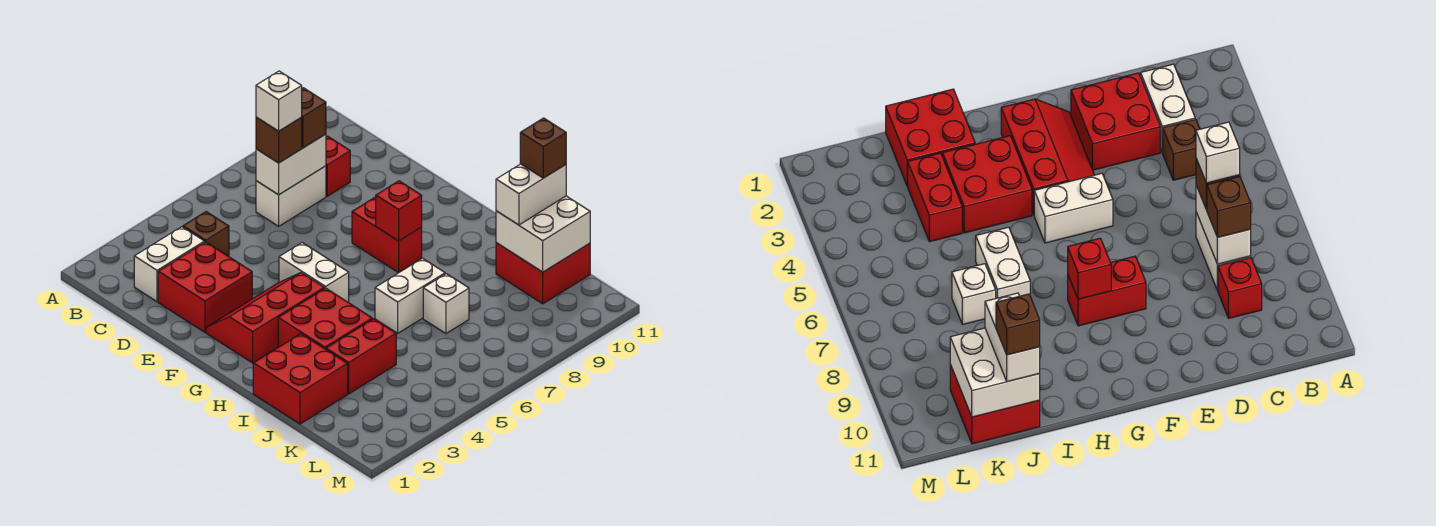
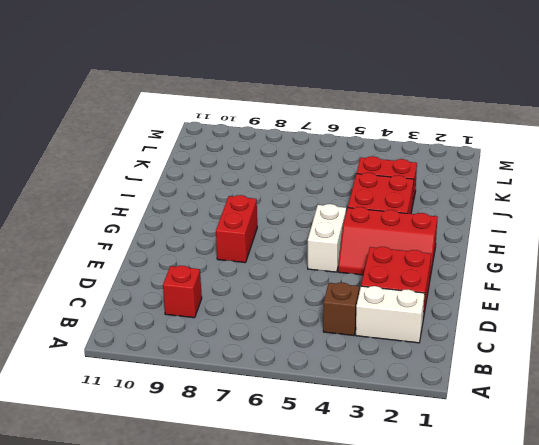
none -> white brick C7:C8 level 1
none -> red brick I1:J2 level 1
none -> white brick I6:I7 level 1

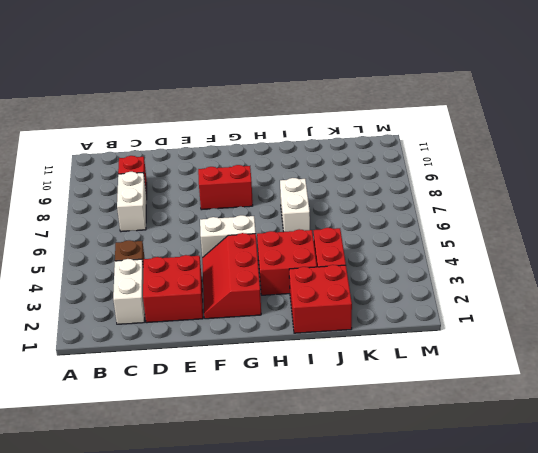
none -> white brick J7 level 1
none -> red brick J10:K11 level 1
none -> white brick C7:C8 level 2

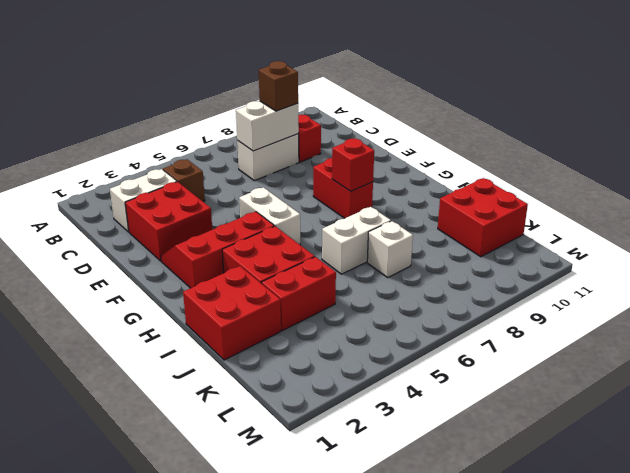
none -> white brick J10:K11 level 2
none -> brown brick C7 level 3
none -> white brick J10:J11 level 3

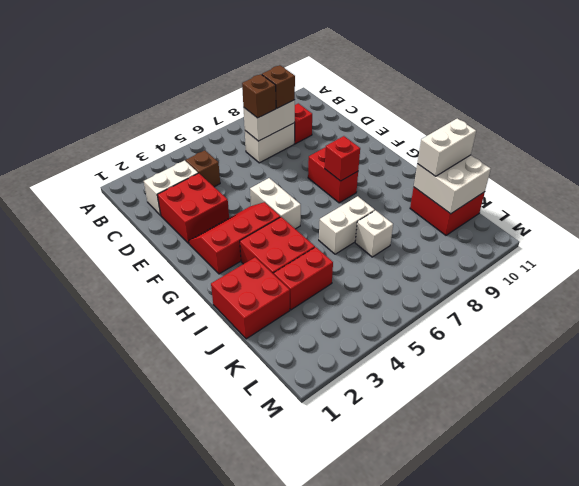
none -> white brick C7 level 4
none -> brown brick J11 level 4

